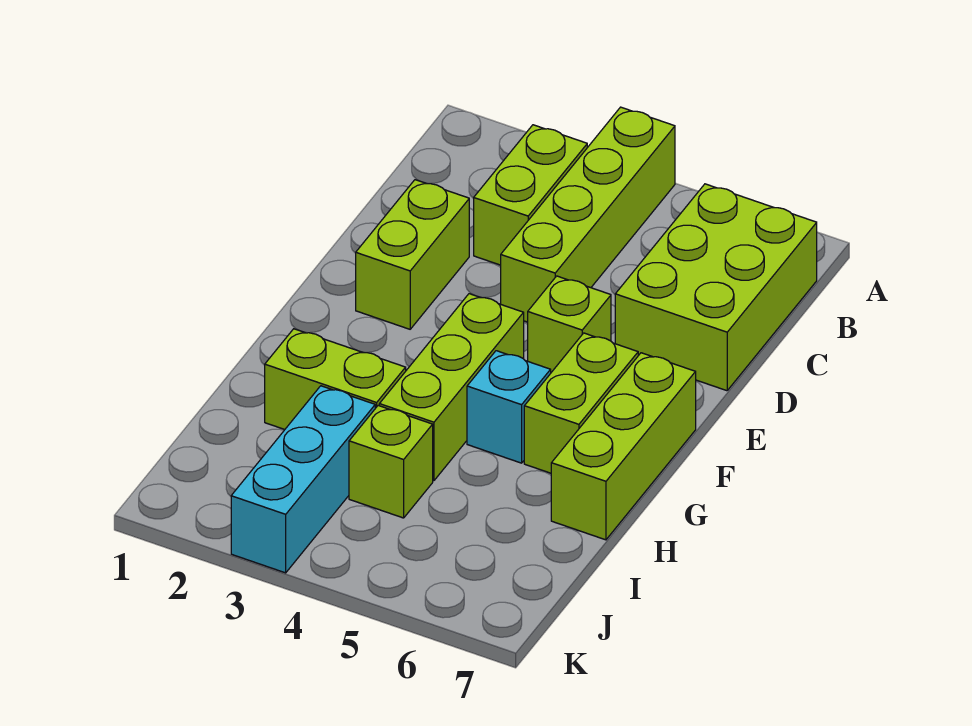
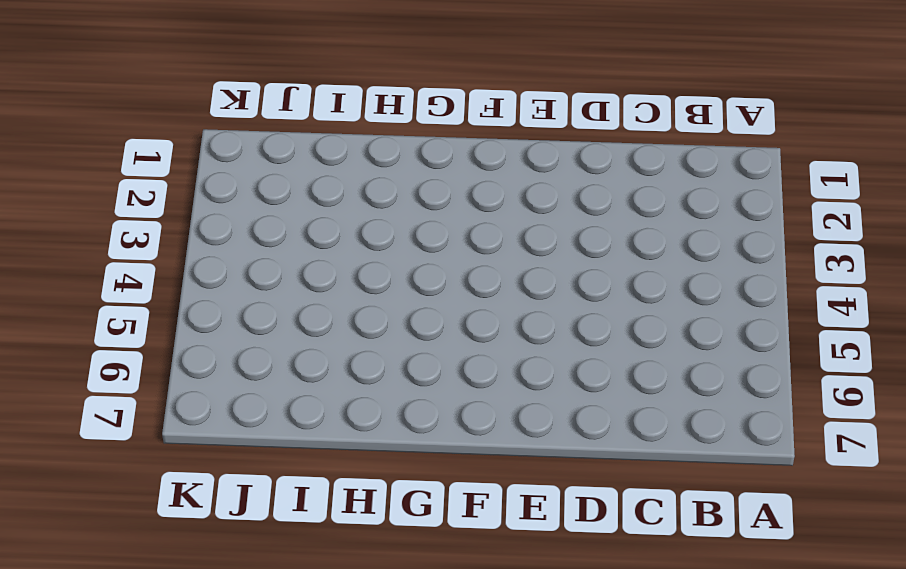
none -> lime brick A4:D4 level 1
none -> lime brick B3:C3 level 1
none -> lime brick B6:D7 level 1

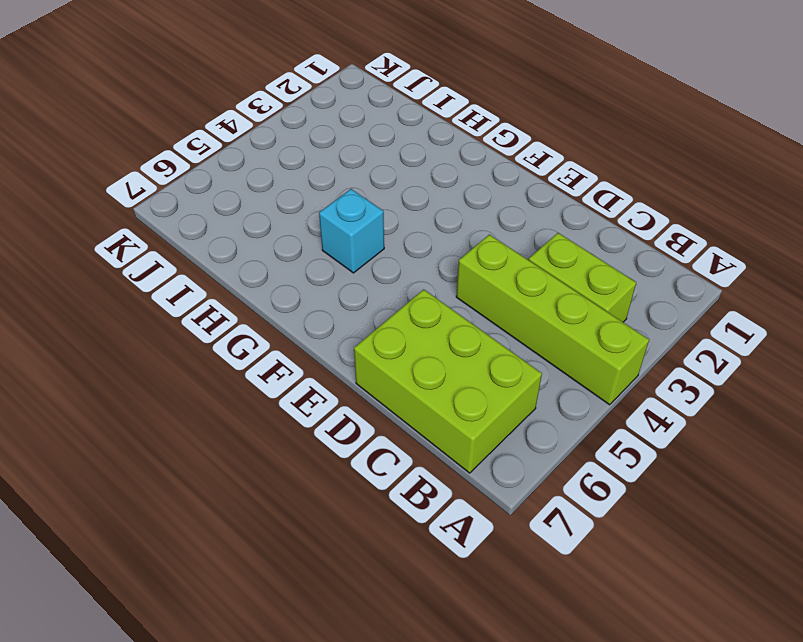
none -> lime brick D2:E2 level 1
none -> lime brick E5 level 1
none -> lime brick F4:H4 level 1

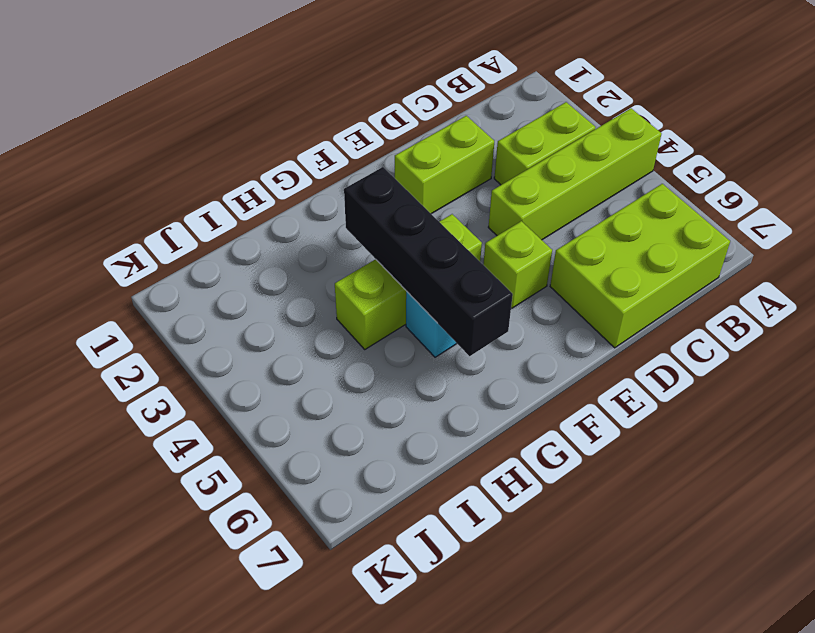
black brick G3:G6 level 2 -> none
none -> lime brick F6:G6 level 1
none -> lime brick F7:H7 level 1
none -> lime brick H2:H3 level 1

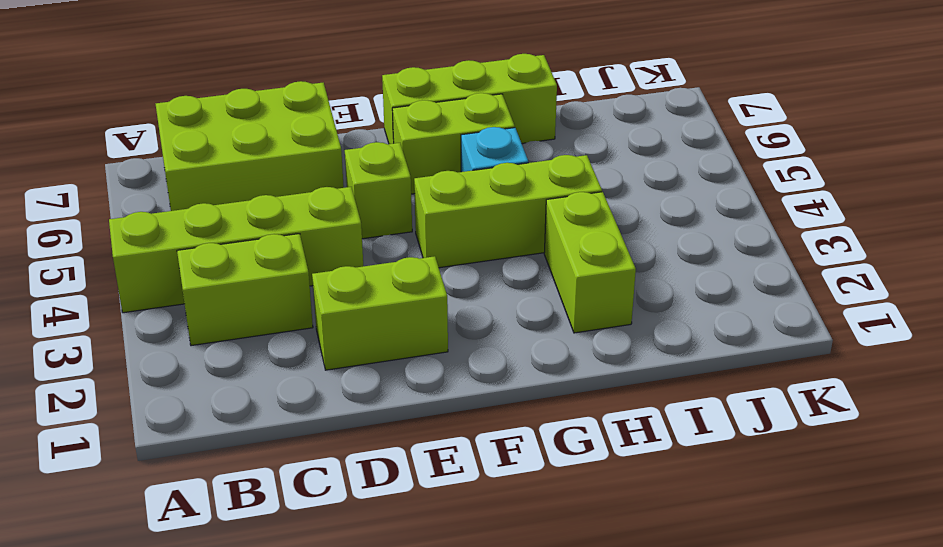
none -> cyan brick I3:K3 level 1
none -> lime brick I4 level 1

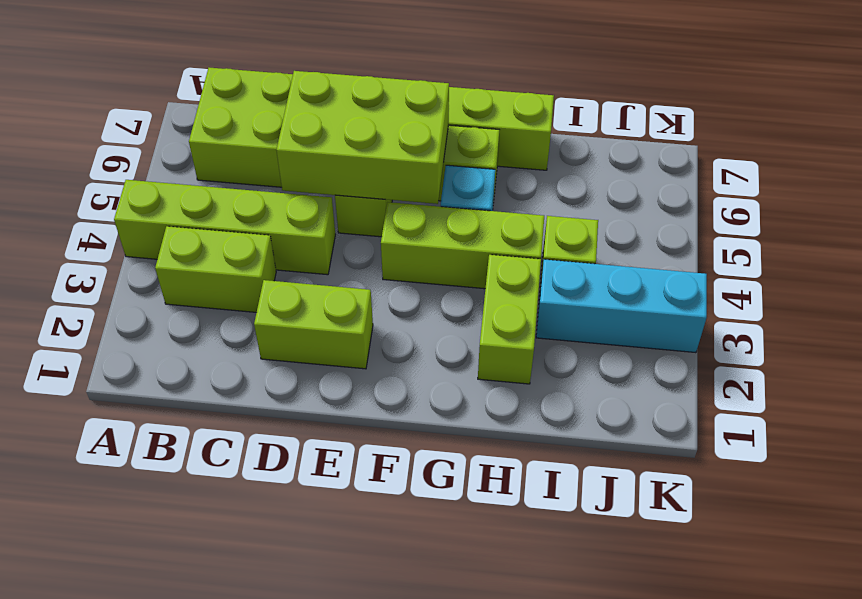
lime brick D5:F6 level 2 -> none

